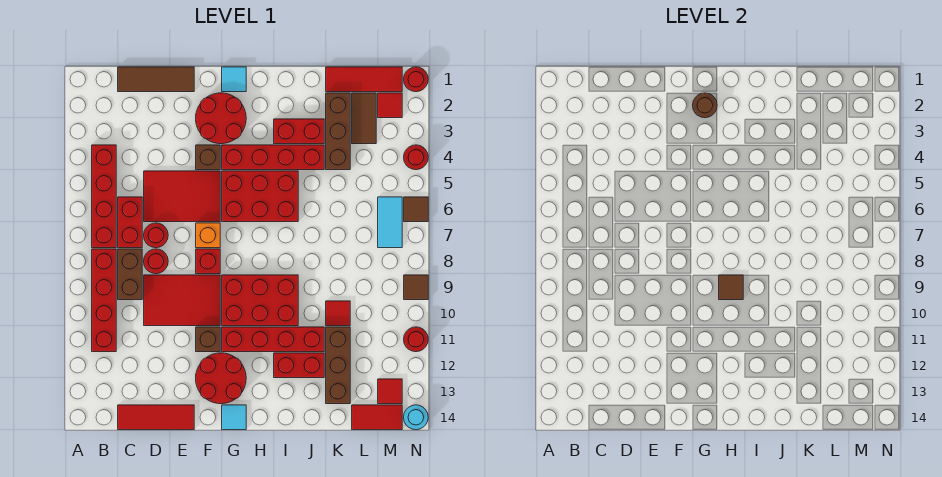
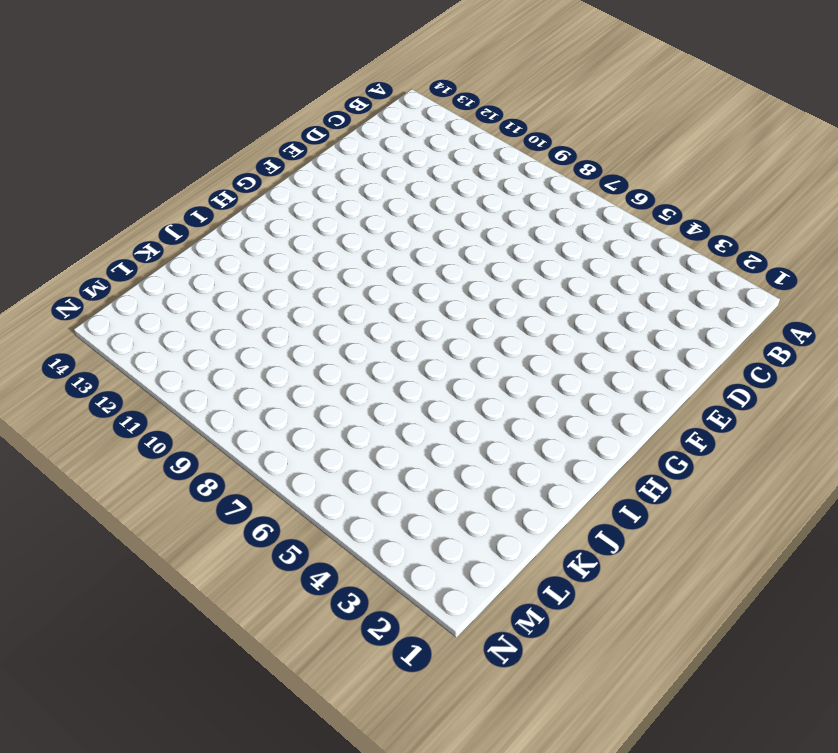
none -> red brick B4:B7 level 1
none -> red brick B8:B11 level 1
none -> brown tile C1:E1 level 1
none -> red brick C6:C7 level 1

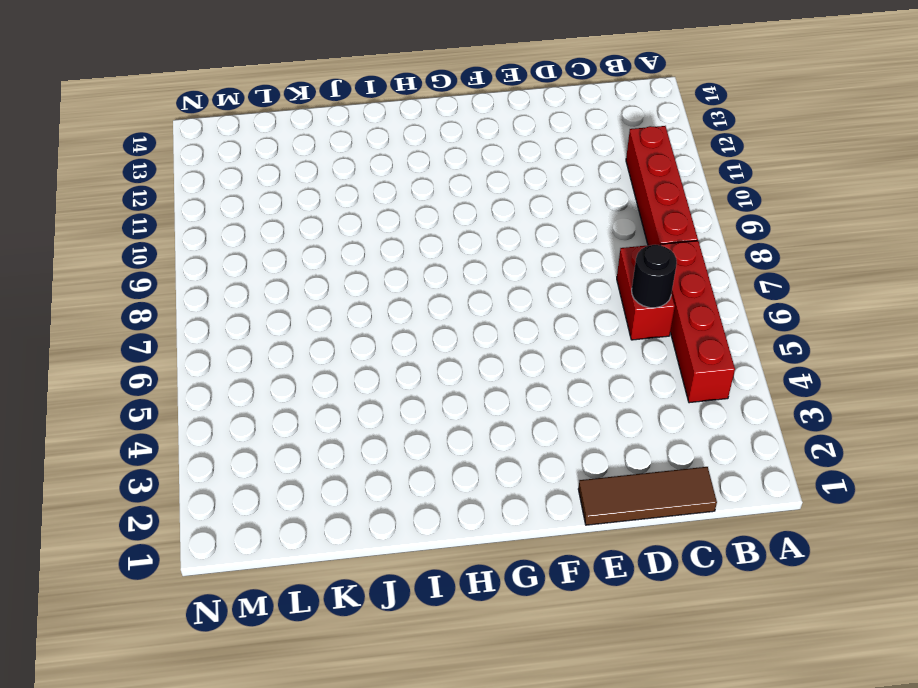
black round brick C6 level 2 -> none
none -> brown brick C8:C9 level 1
none -> red tile C14:E14 level 1
none -> red tile D5:F6 level 1
none -> red round brick D7 level 1

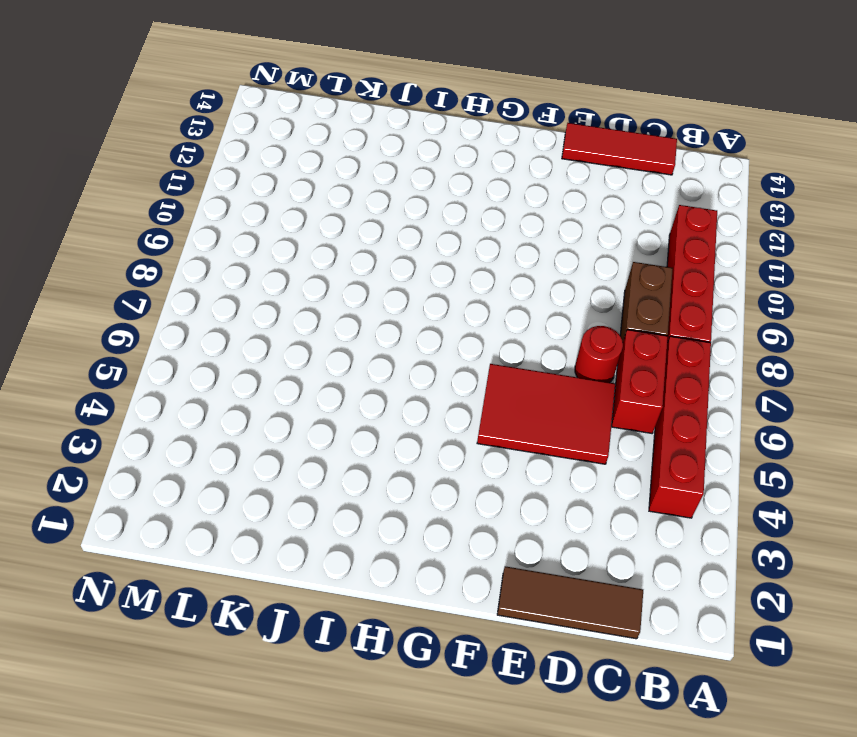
none -> red round brick D8 level 1
none -> red tile D9:F10 level 1
none -> red round brick F2:G3 level 1
none -> brown brick F4 level 1

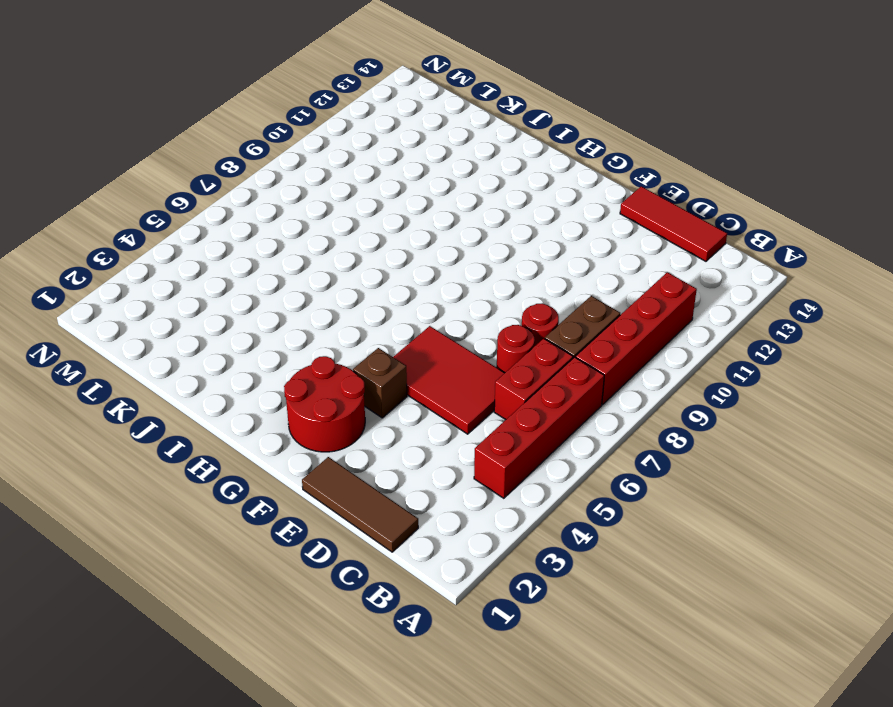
none -> red tile D9:F10 level 1
none -> orange brick F7 level 1
none -> red brick F8 level 1
none -> brown brick F11 level 1

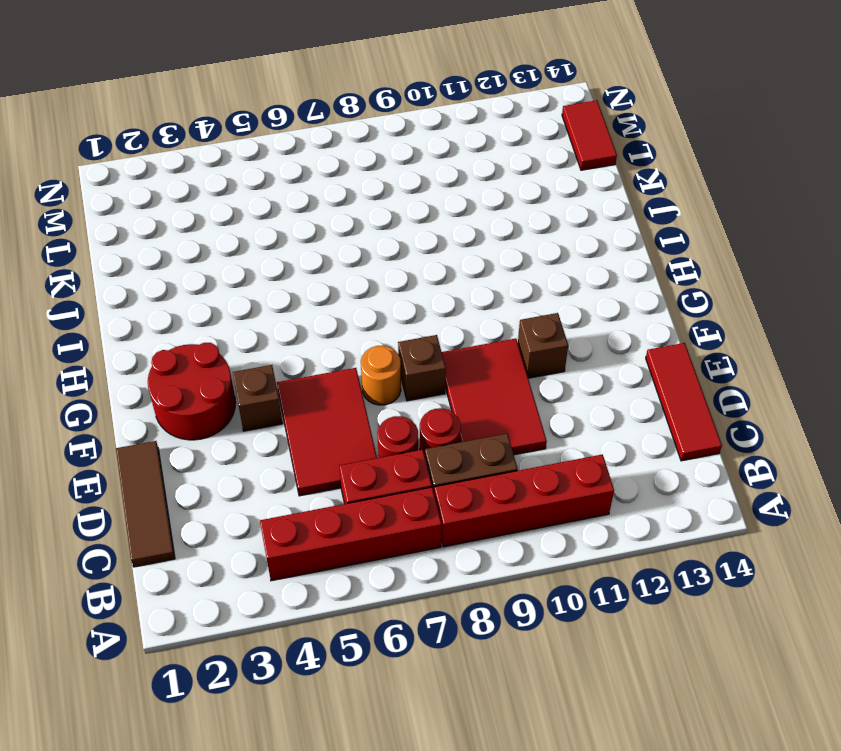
orange round brick F7 level 1 -> orange brick F7 level 1
brown brick F8 level 1 -> red brick F8 level 1
none -> red round brick F12:G13 level 1
none -> cyan tile G1 level 1
none -> red brick G4:J4 level 1
none -> red brick G5:I6 level 1

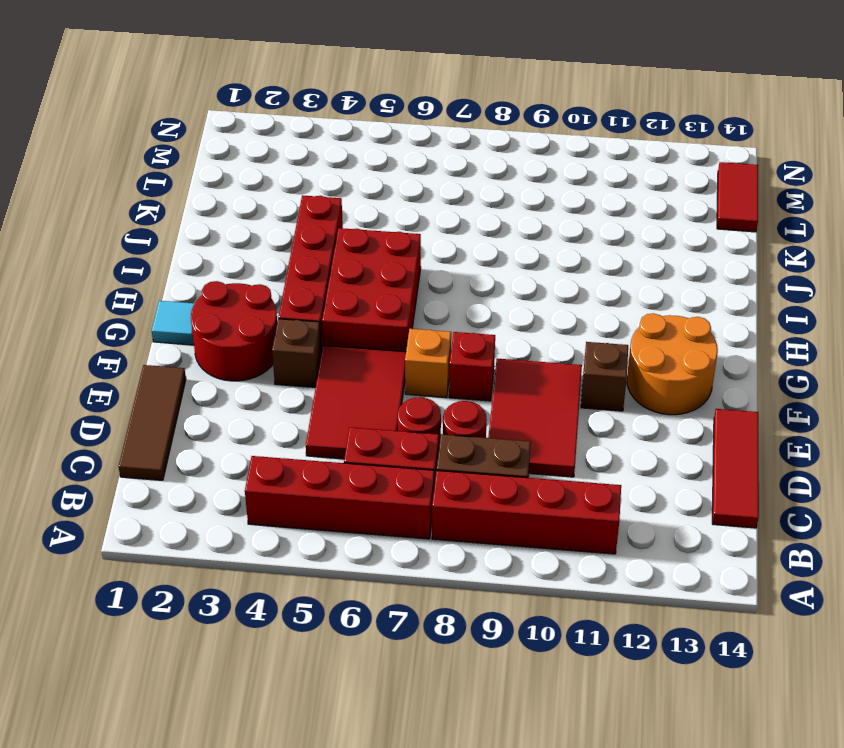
orange round brick F12:G13 level 1 -> red round brick F12:G13 level 1
none -> red brick G9:I10 level 1
none -> red brick G11:J11 level 1
none -> cyan tile G14 level 1
none -> red brick I3:J3 level 1

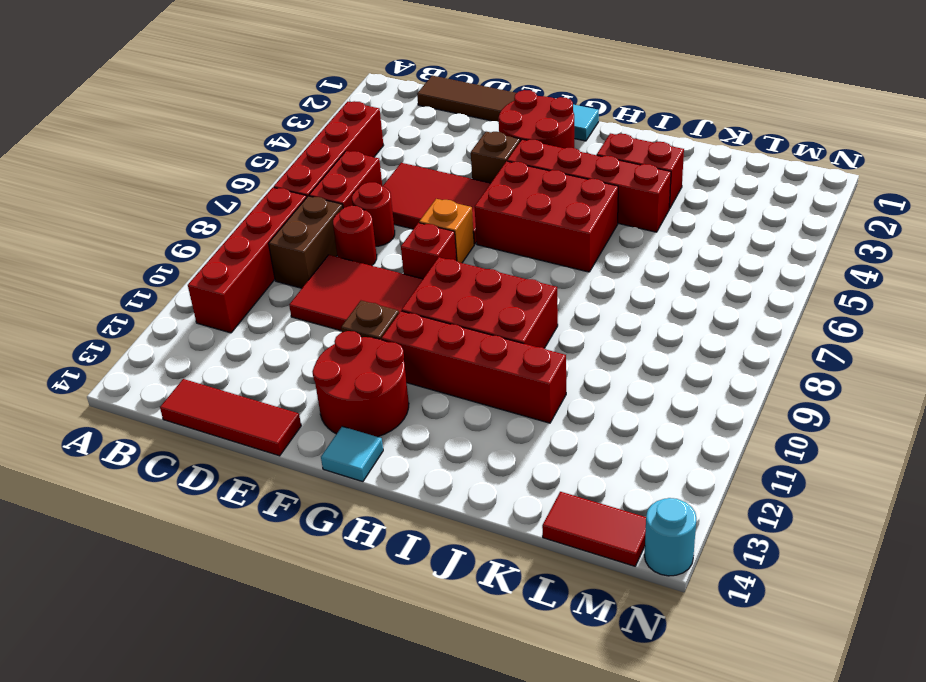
none -> red brick I12:J12 level 1
none -> red tile K1:M1 level 1
none -> brown brick K2:K4 level 1
none -> red tile K10 level 1

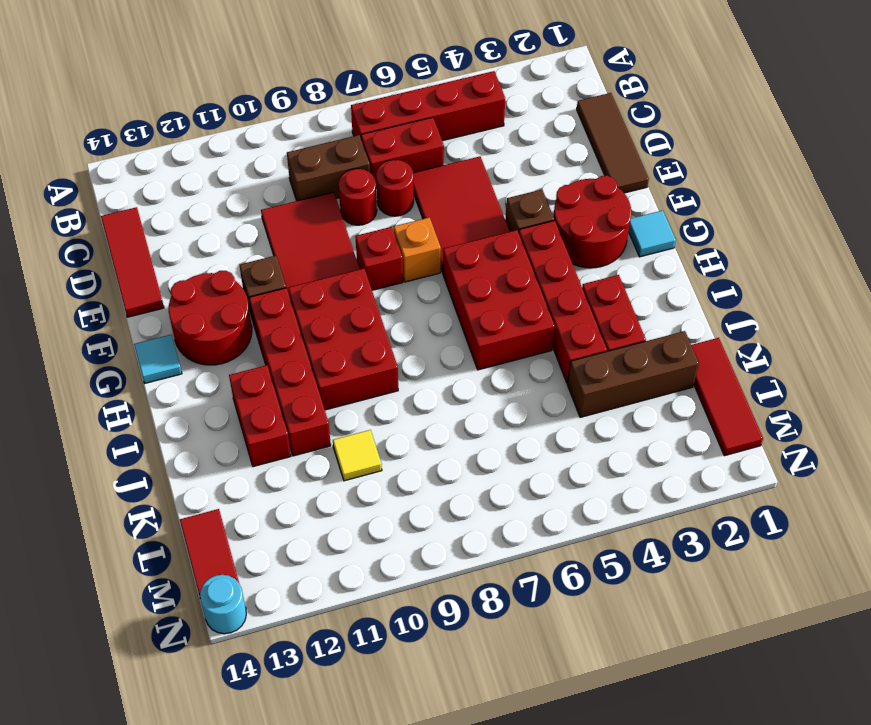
yellow tile K10 level 1 -> red tile K10 level 1
none -> red brick B8:B11 level 1
none -> brown brick K11:K13 level 1
none -> brown tile L2:L3 level 1
none -> red tile M2 level 1

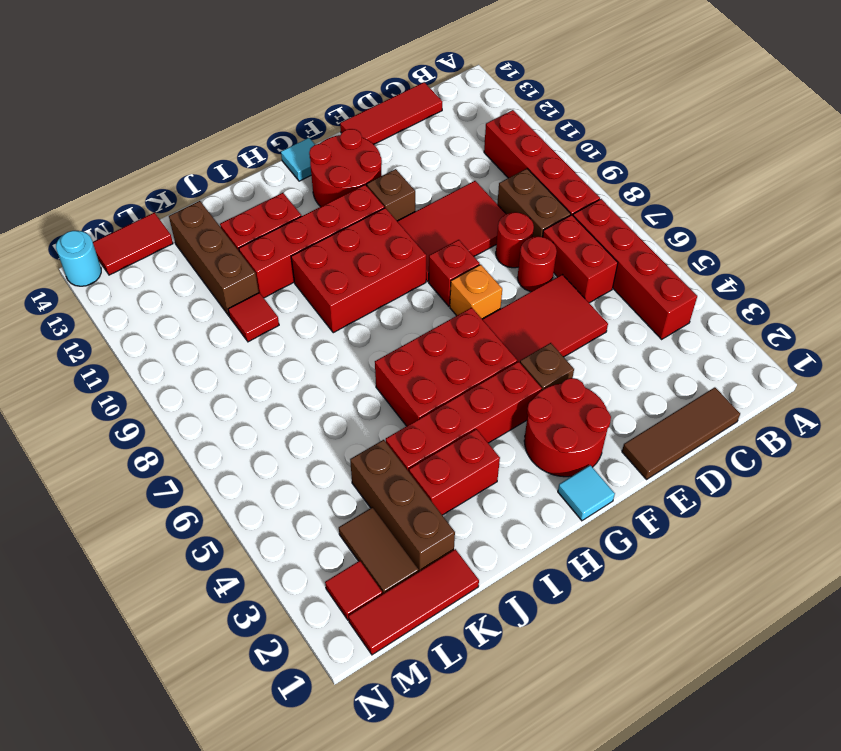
none -> cyan tile M6:M7 level 1
none -> red tile M13 level 1
none -> red round brick N1 level 1
none -> red round brick N4 level 1

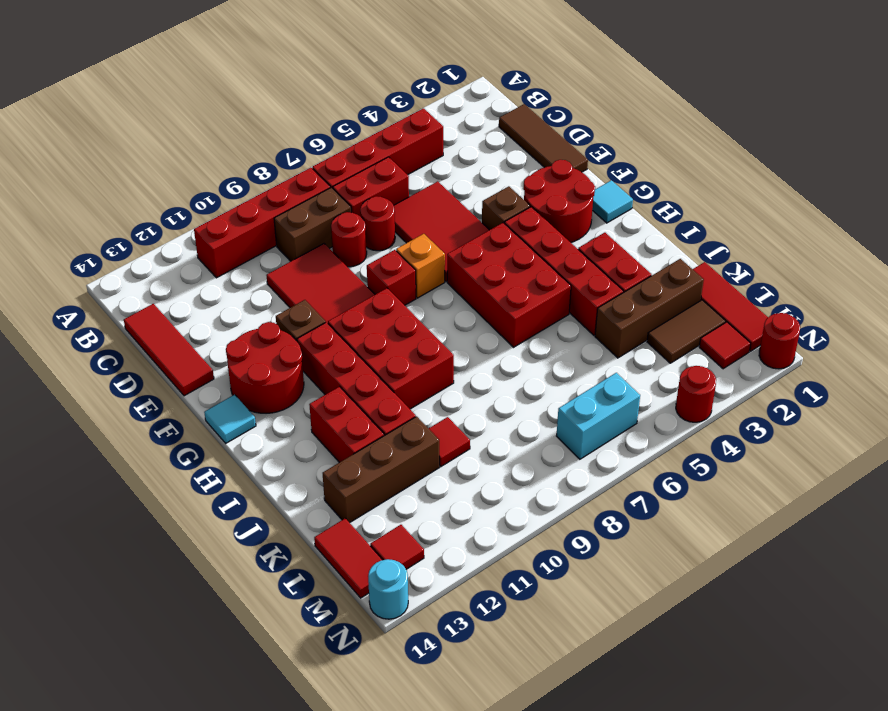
cyan brick M6:M7 level 1 -> cyan tile M6:M7 level 1
none -> brown tile N6 level 1
none -> brown tile N9 level 1
none -> red round brick N11 level 1
none -> brown round brick G2 level 2

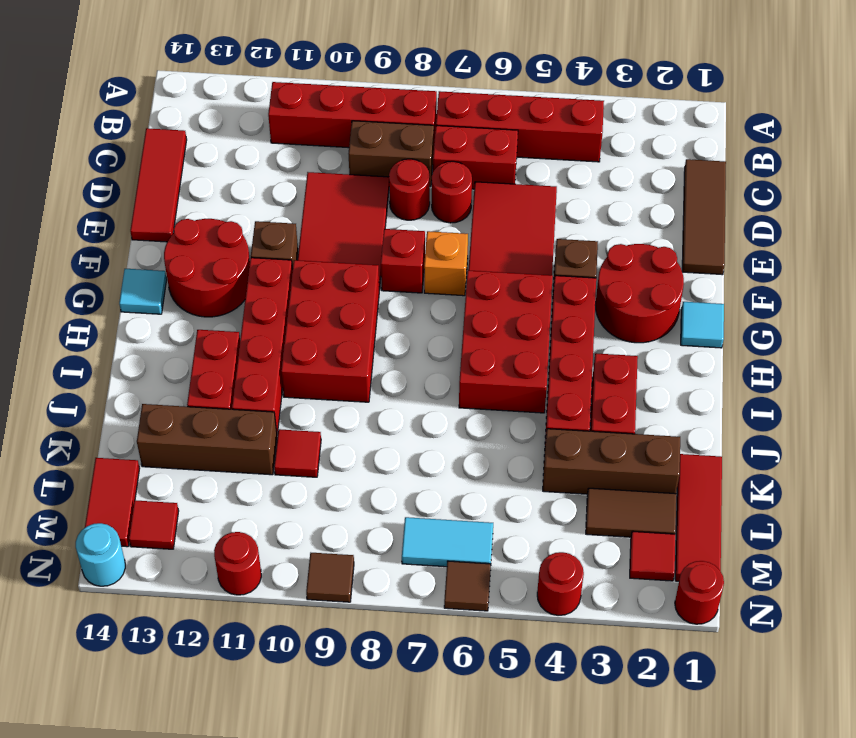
none -> brown round brick G2 level 2
none -> brown tile H9 level 2

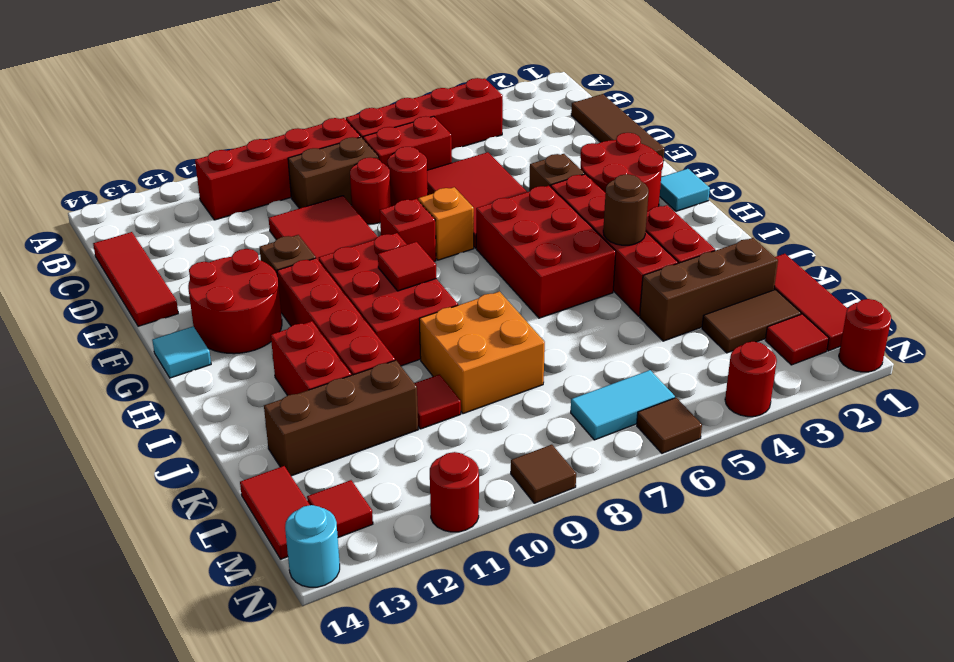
red tile H9 level 2 -> brown tile H9 level 2
brown round brick I4 level 2 -> brown round brick G2 level 2
orange brick J8:K9 level 1 -> none

